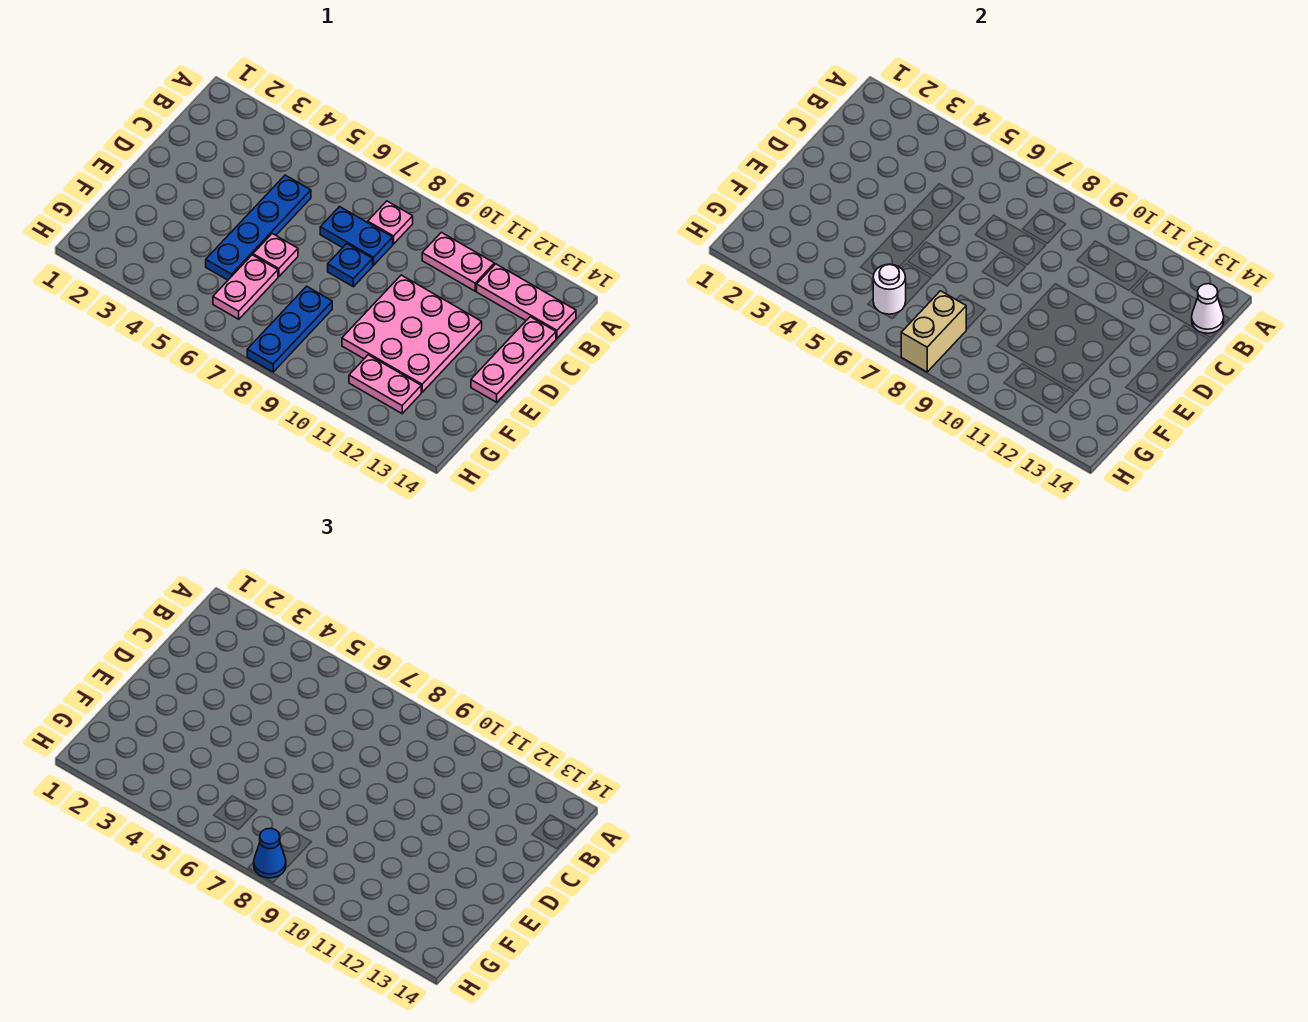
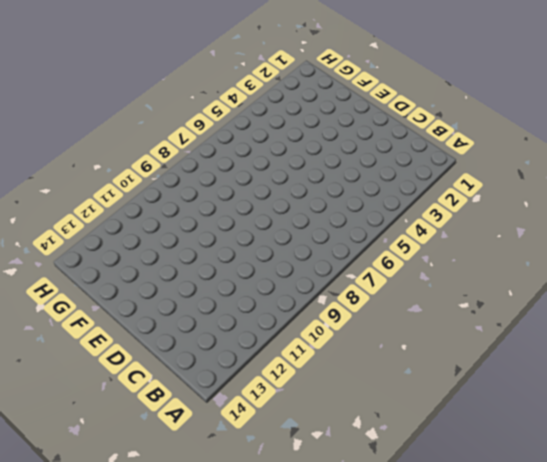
none -> pink plate B8 level 1
none -> pink plate B10:B11 level 1
none -> pink plate B12:B14 level 1

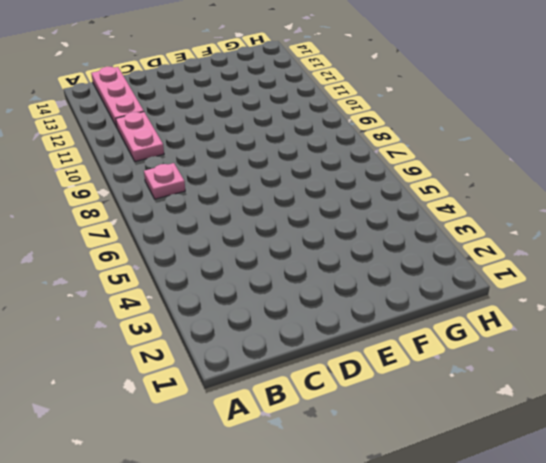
none -> blue plate C5:F5 level 1
none -> blue plate C7:C8 level 1
none -> pink plate C14:E14 level 1

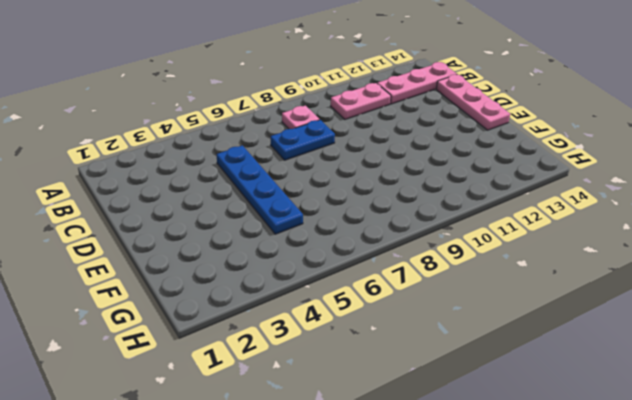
none -> blue plate D8 level 1
none -> pink plate D10:F12 level 1
none -> pink plate E6 level 1

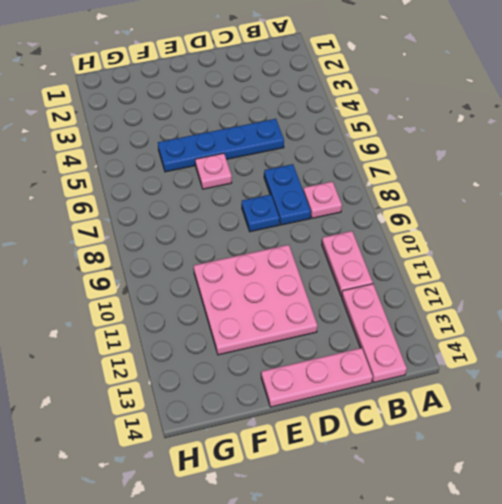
none -> pink plate F6:G6 level 1
none -> blue plate F8:H8 level 1
none -> pink plate G11:G12 level 1

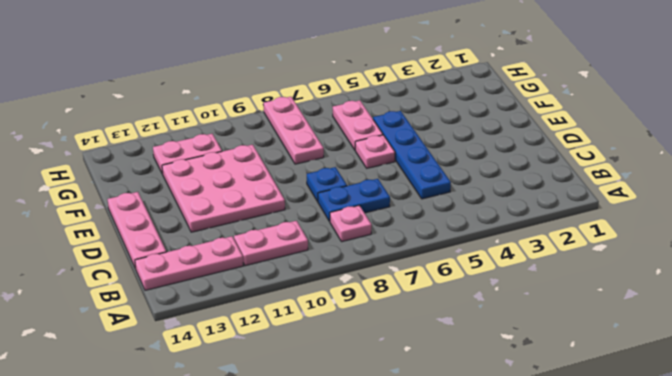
pink plate F8:H8 level 1 -> blue plate F8:H8 level 1
none -> white cone B14 level 2
none -> white round brick G6 level 2
none -> tan brick G8:H8 level 2

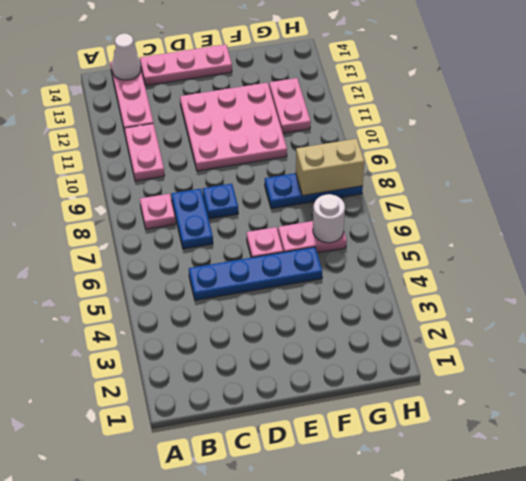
none -> blue cone H8 level 3

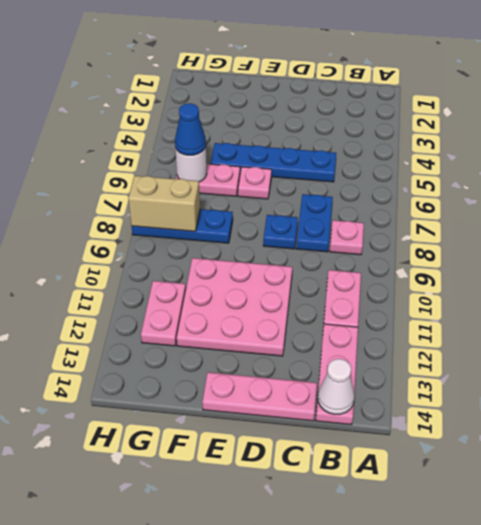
blue cone G6 level 3 -> blue cone H8 level 3

